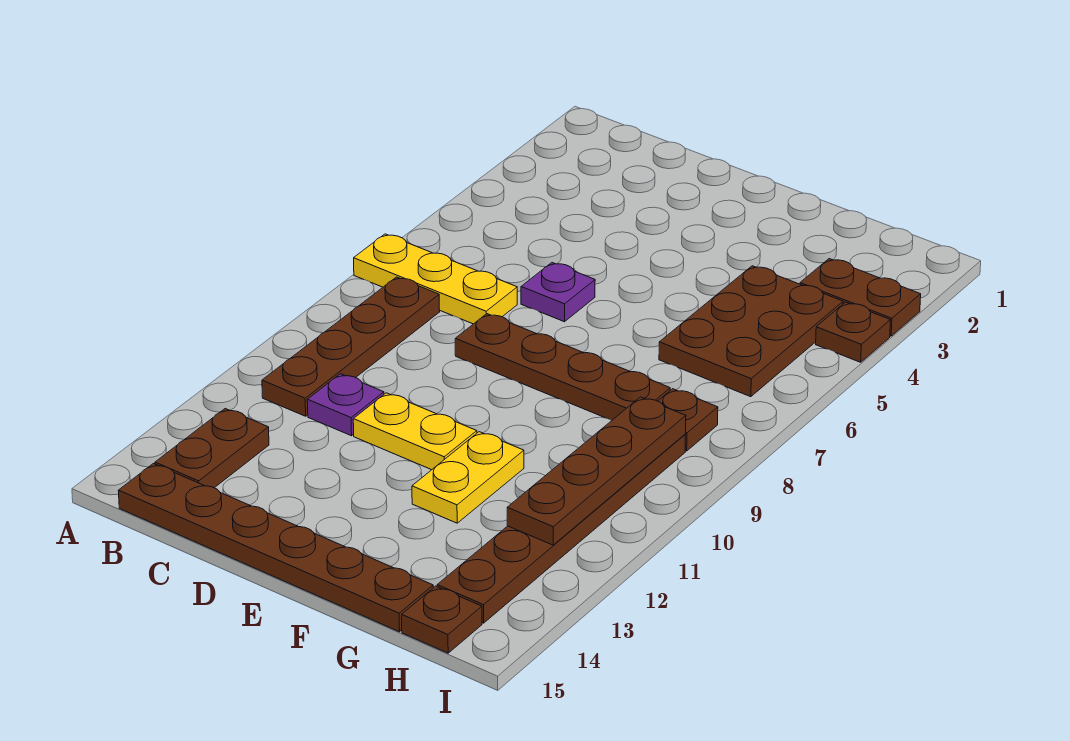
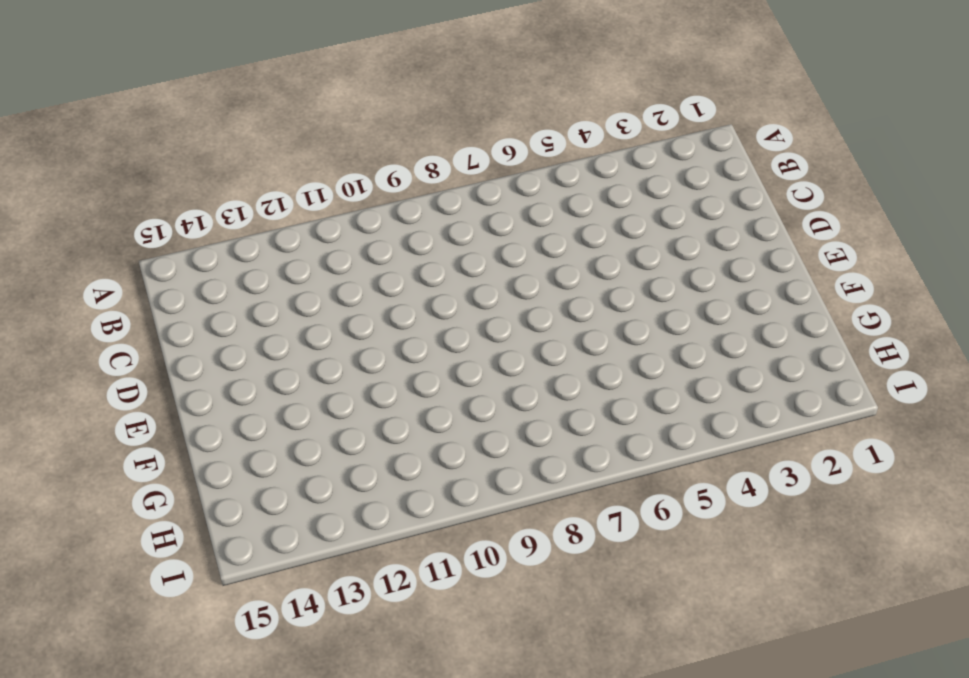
none -> yellow plate A7:C7 level 1
none -> brown plate B8:B11 level 1
none -> brown plate B13:B14 level 1

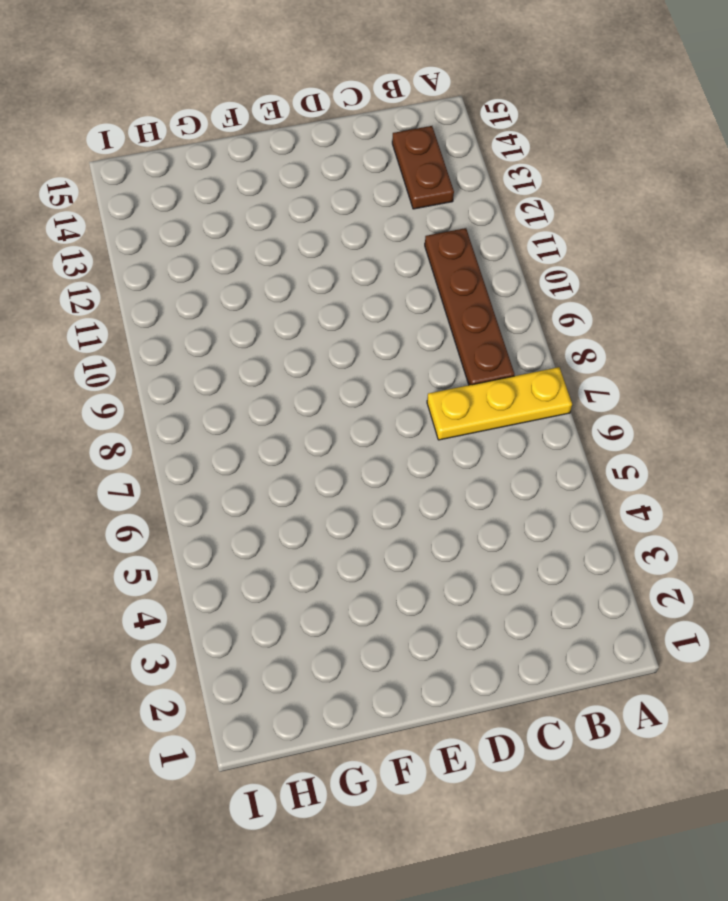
none -> brown plate B15:G15 level 1
none -> purple plate C11 level 1
none -> purple plate D6 level 1

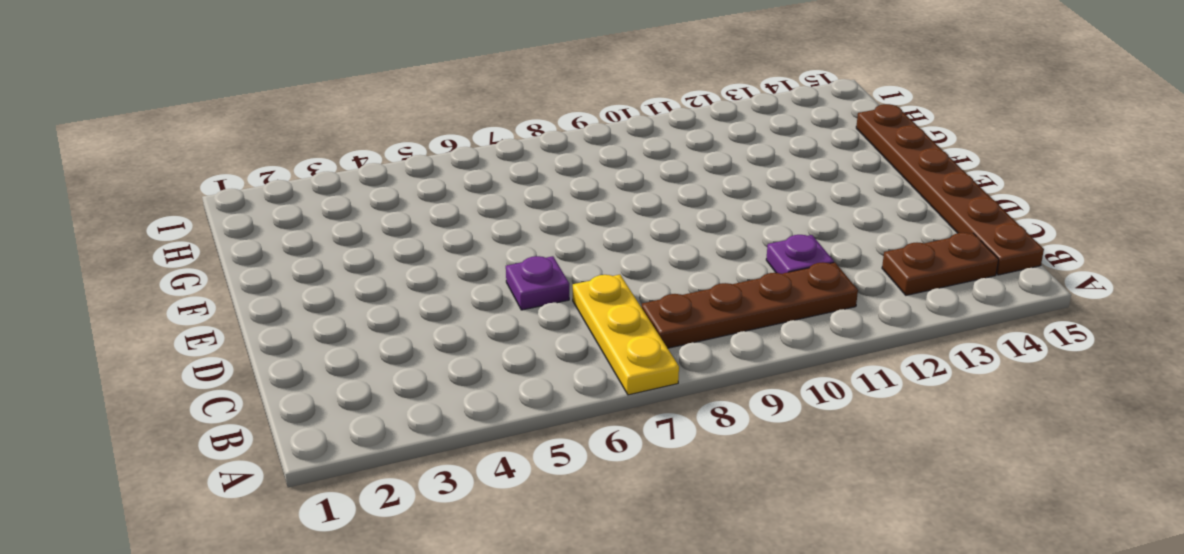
none -> brown plate D8:G8 level 1
none -> yellow plate D11:E11 level 1
none -> yellow plate F11:F12 level 1

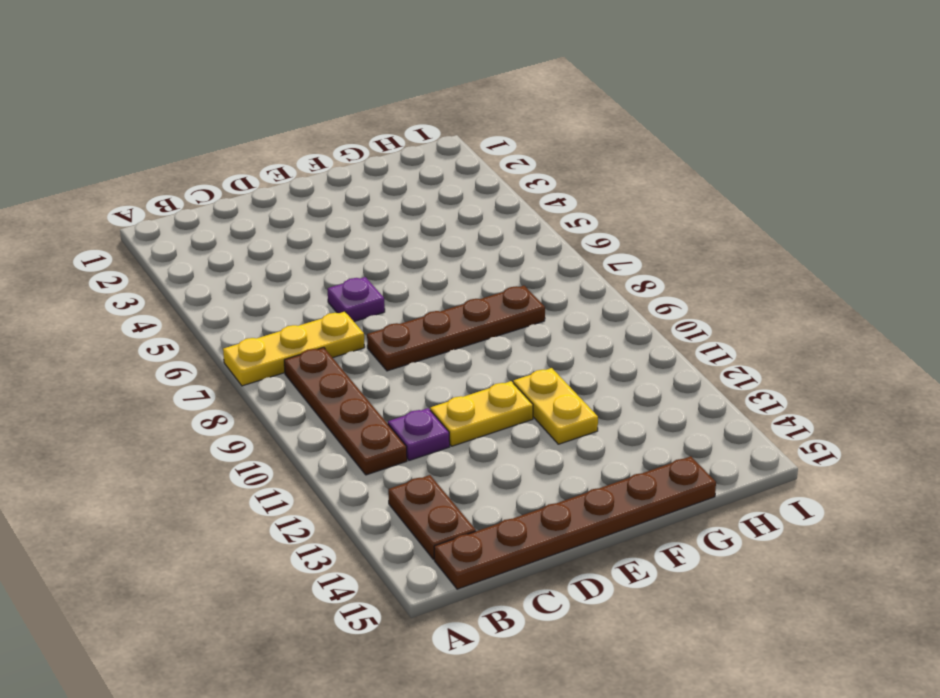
none -> brown plate G4:H6 level 1
none -> brown plate H3:I3 level 1
none -> brown plate H8 level 1

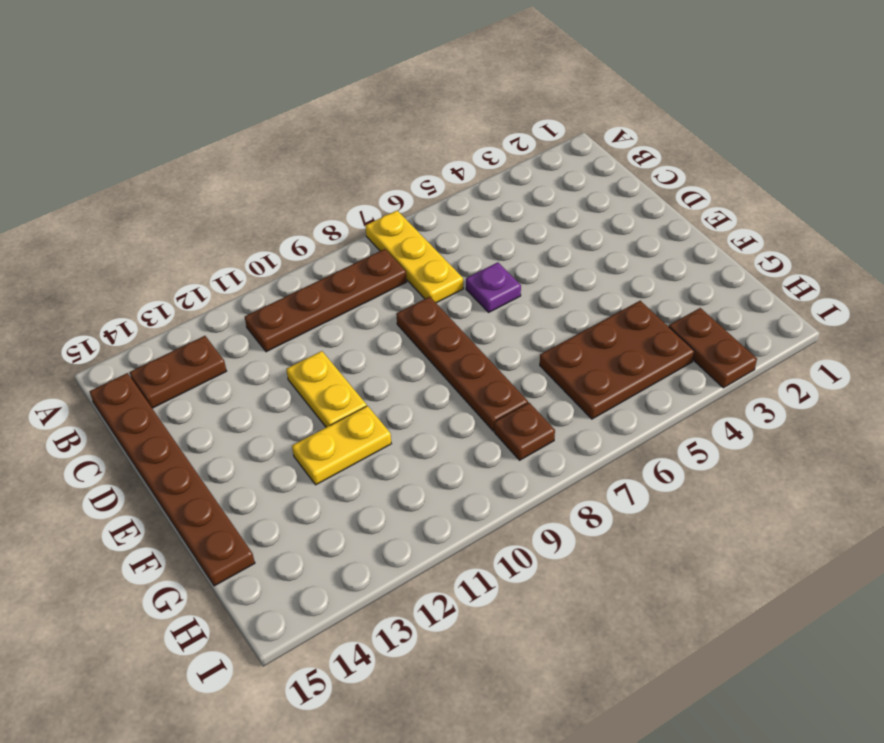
none -> purple plate C11 level 1
none -> brown plate H9:H14 level 1
none -> brown plate H15 level 1

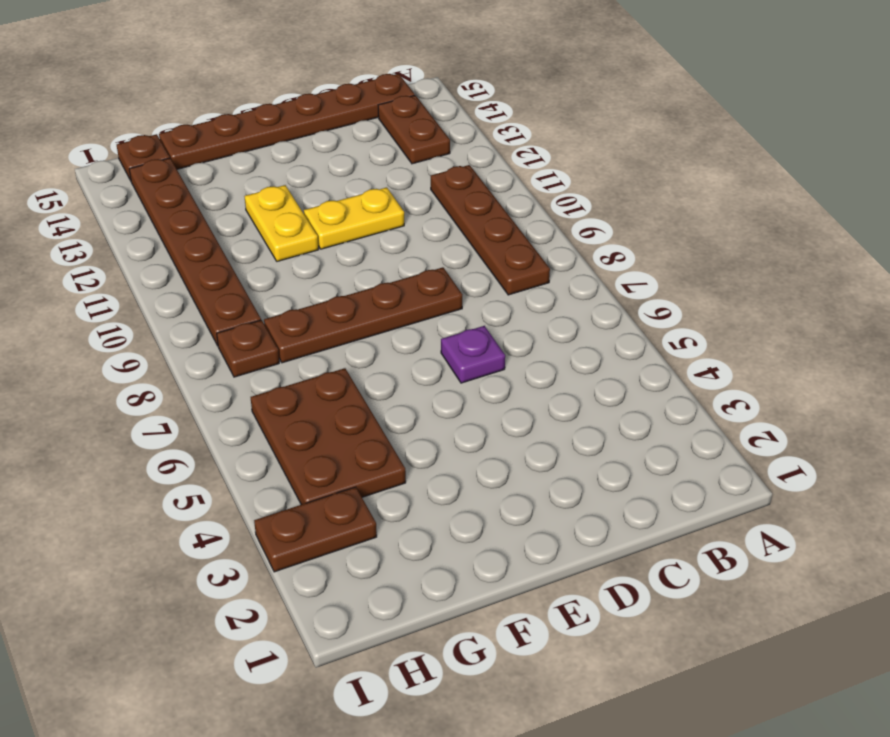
none -> yellow plate A7:C7 level 1
none -> purple plate C11 level 1
none -> brown plate I4 level 1

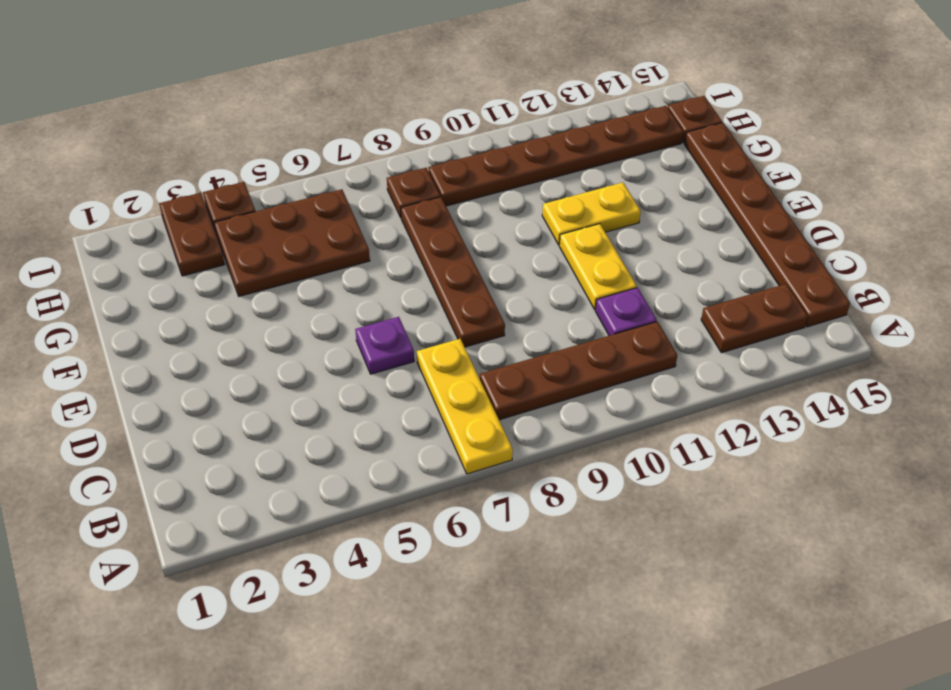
none -> brown plate H9:H12 level 2

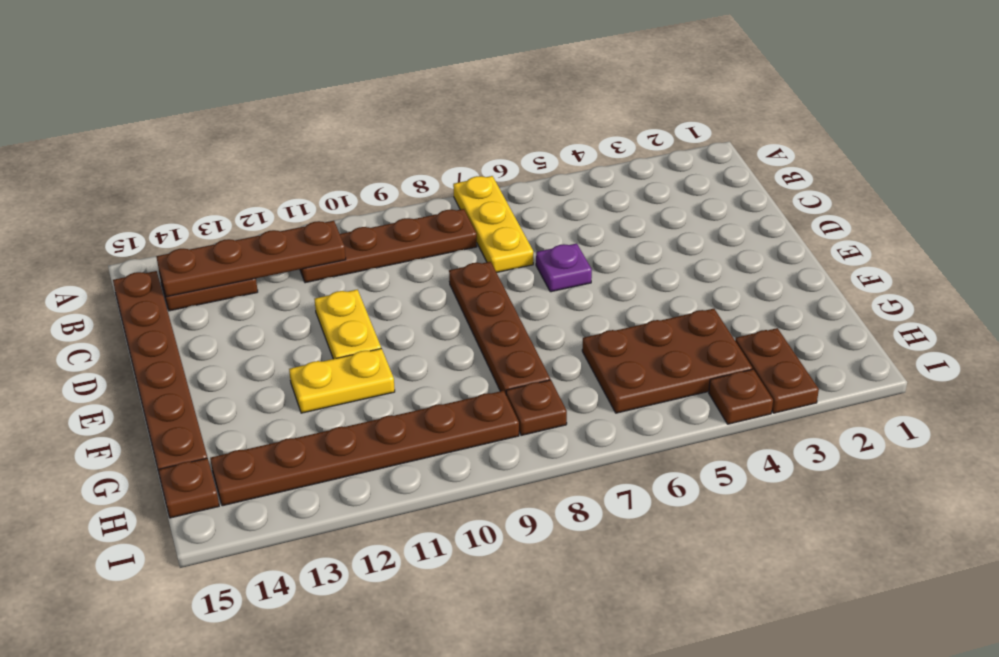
brown plate B11:B14 level 2 -> brown plate H9:H12 level 2
none -> purple plate C11 level 1

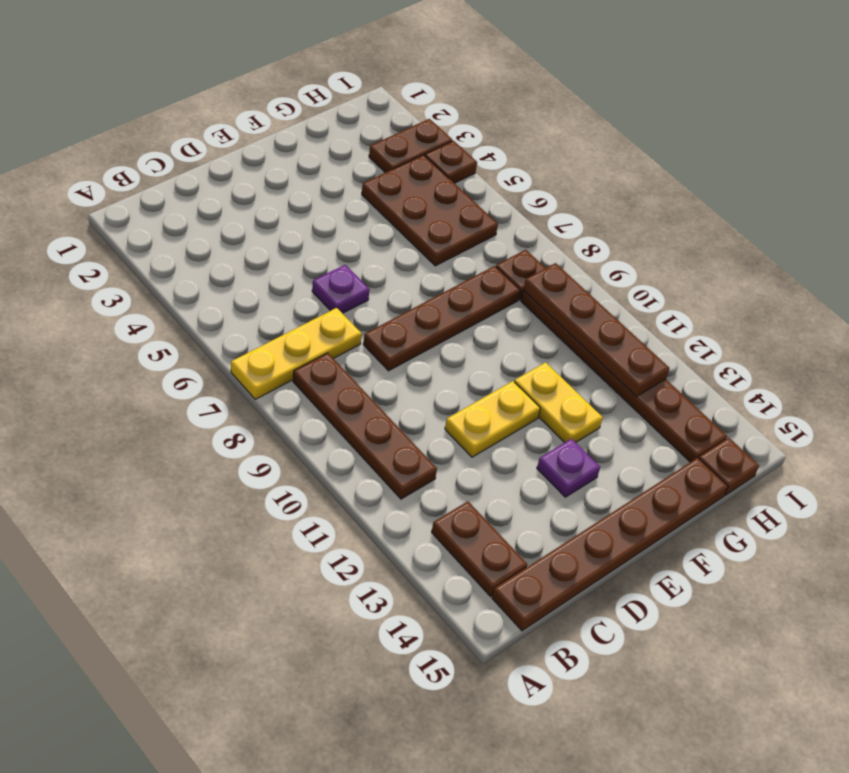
purple plate E13 level 1 -> purple plate C11 level 1

